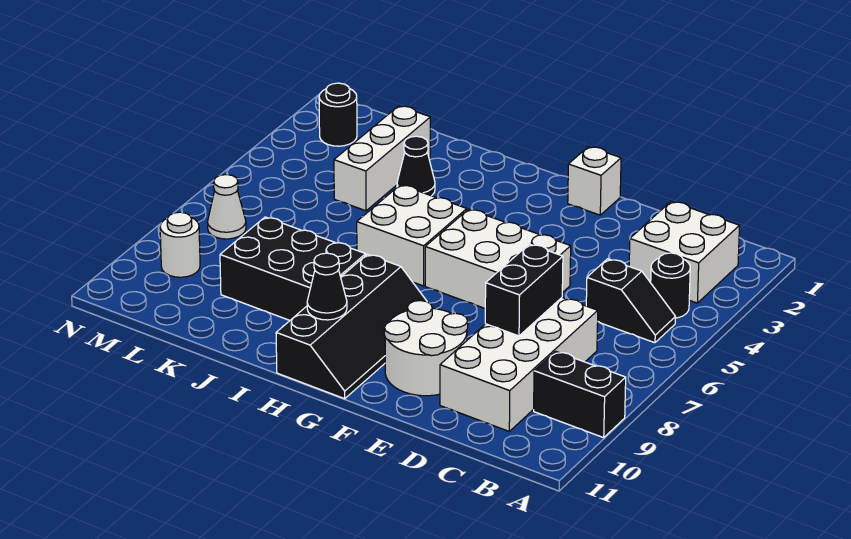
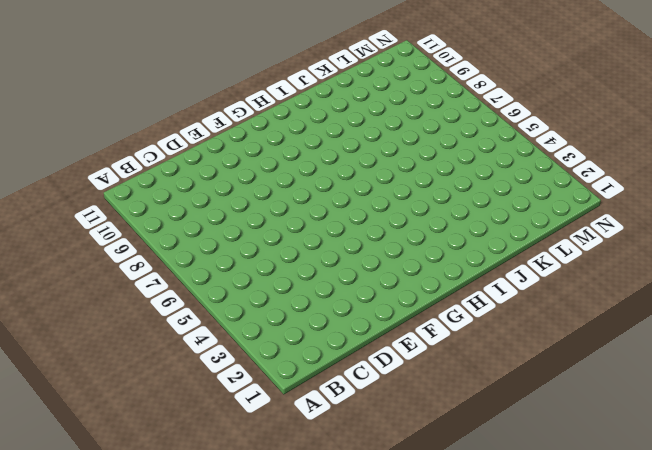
none -> black brick A9:B9 level 1
none -> white brick B2:C3 level 1
none -> black round brick B4 level 1

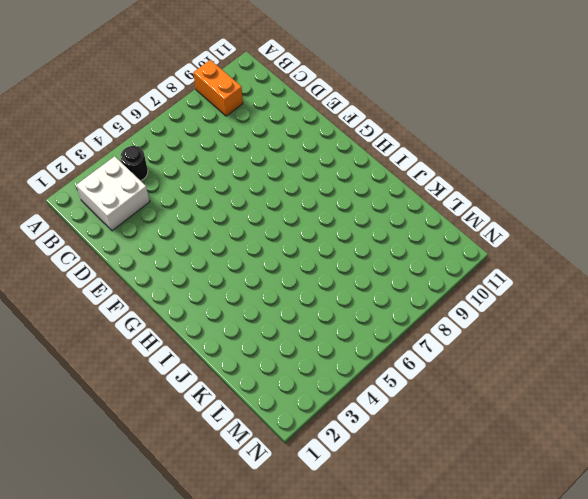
orange brick A9:B9 level 1 -> black brick A9:B9 level 1
none -> black slope B5:C5 level 1 top C
none -> white brick C7:D10 level 1
none -> white brick E5:G6 level 1

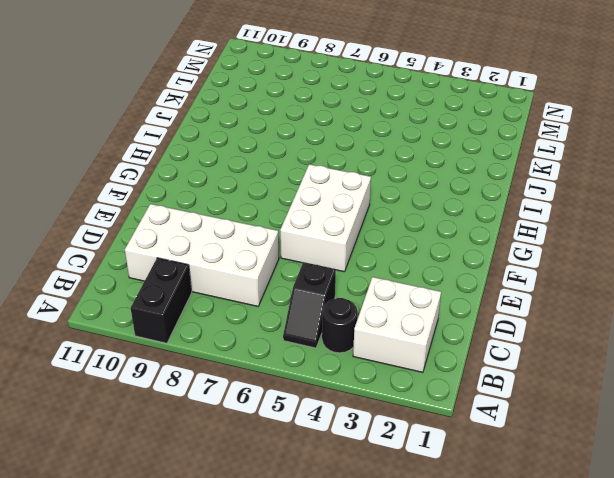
none -> white round brick E9:F10 level 1
none -> white brick F1 level 1
none -> black slope G8:H11 level 1 top H

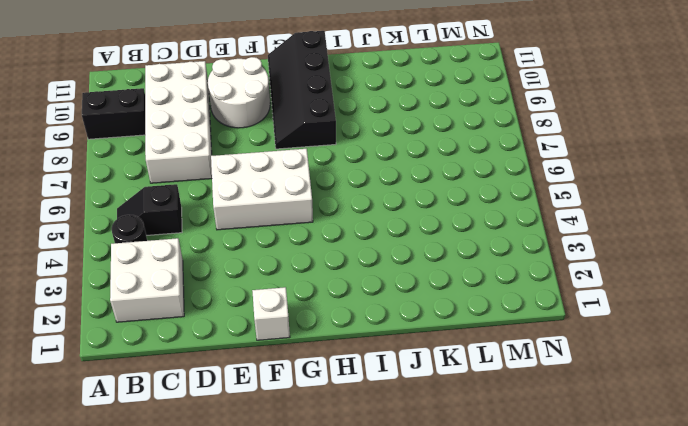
none -> white brick H5:I6 level 1
none -> black brick I8:K9 level 1
none -> black cone J3 level 1

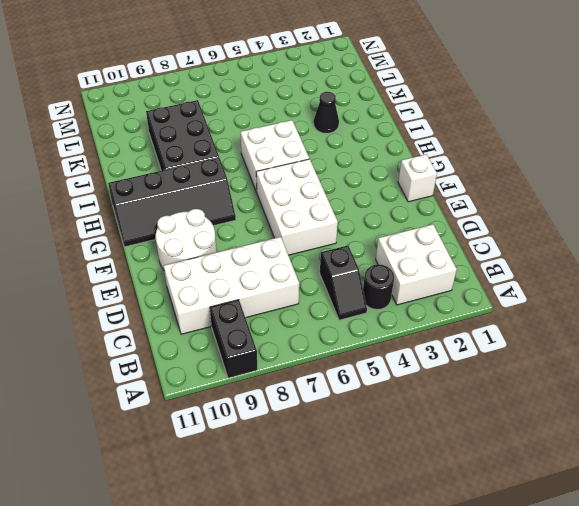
none -> white brick K2:K4 level 1
none -> black round brick M2 level 1
none -> white cone M7 level 1

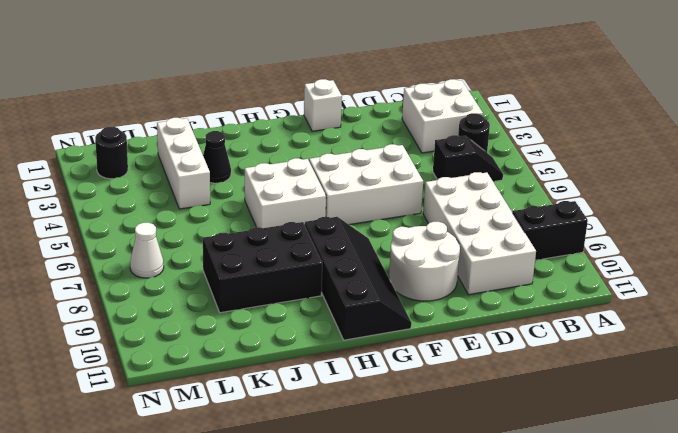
none -> white round brick M9 level 1
none -> black brick D7:D8 level 2
none -> black cone H10 level 2

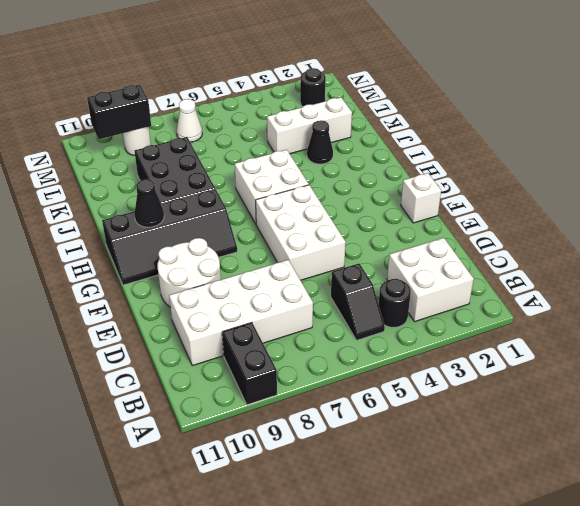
black brick M9:M10 level 2 -> black brick D7:D8 level 2

